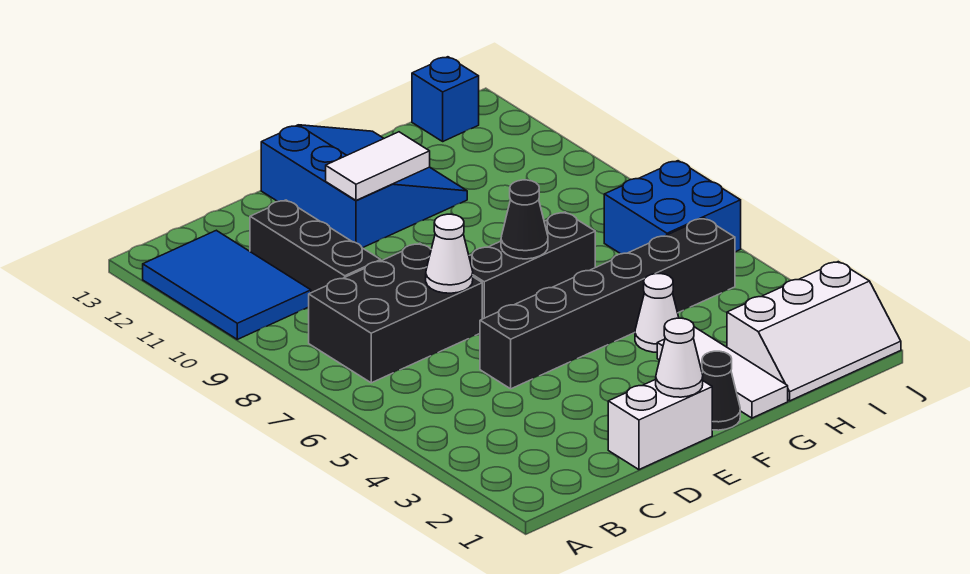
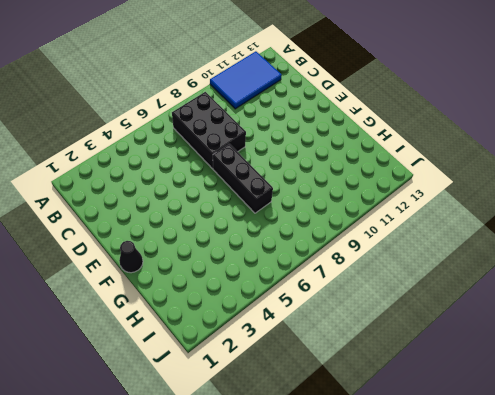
none -> black brick C9:C11 level 1
none -> white brick D1:E1 level 1
none -> black brick D5:I5 level 1

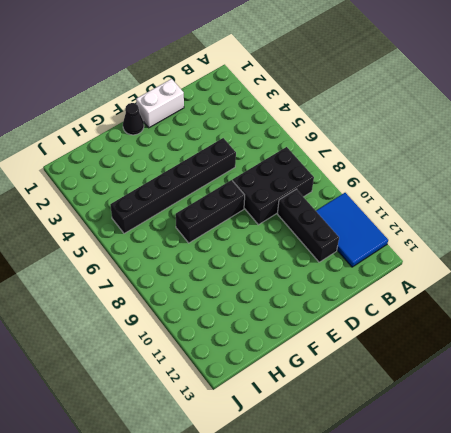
none -> blue slope E11:G13 level 1 top E
none -> white tile G1:G3 level 1
none -> white cone G4 level 1

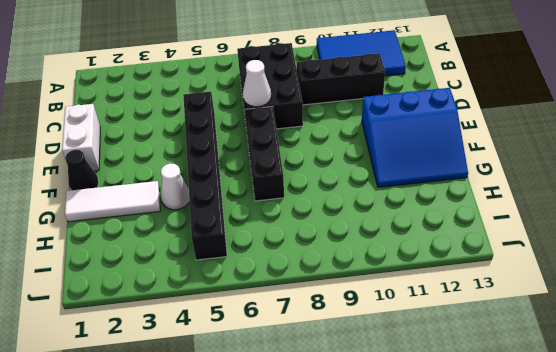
none -> white slope H1:J2 level 1 top 2
none -> blue brick I6:J7 level 1
none -> blue brick I13 level 1

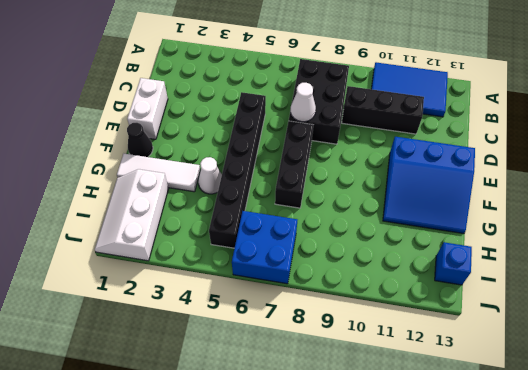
none -> white cone E1 level 2
none -> white tile E11:F11 level 2
none -> black cone F7 level 2

